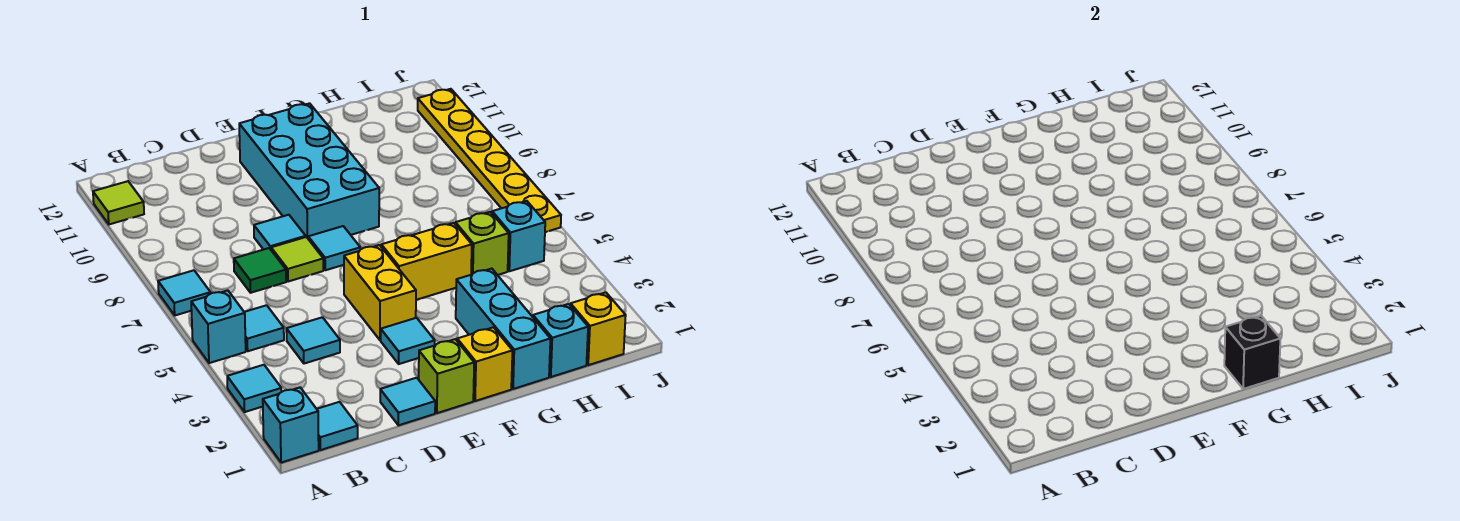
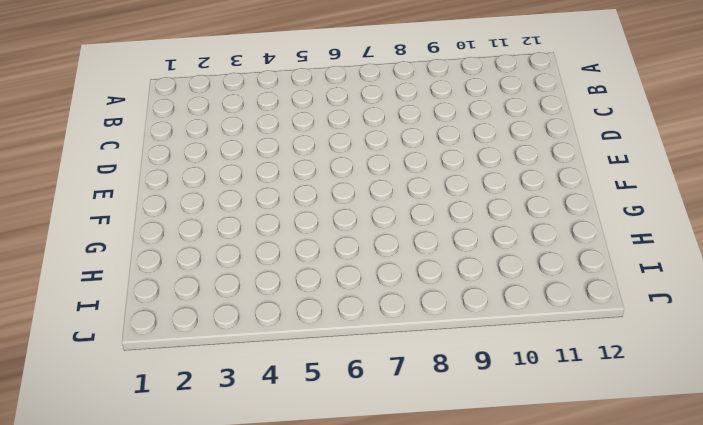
none -> cyan brick A1 level 1
none -> cyan tile A3 level 1
none -> cyan brick A5 level 1

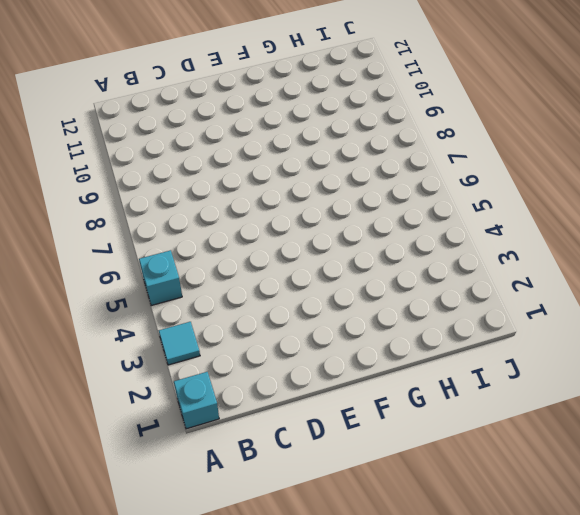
none -> cyan tile A7 level 1
none -> lime tile A11 level 1
none -> cyan tile B1 level 1

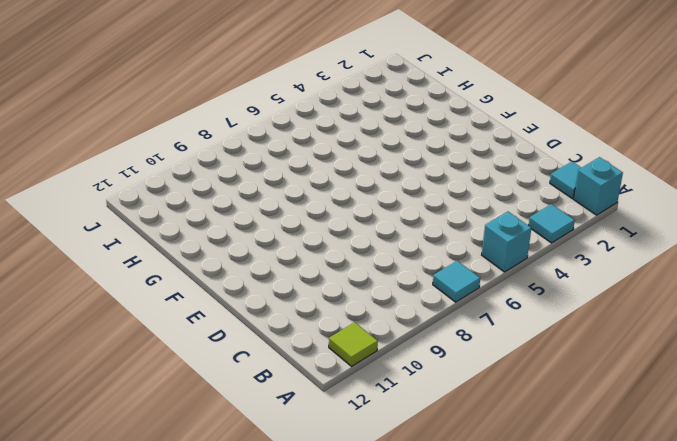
none -> cyan tile B5 level 1
none -> cyan tile C4 level 1
none -> green tile C7 level 1

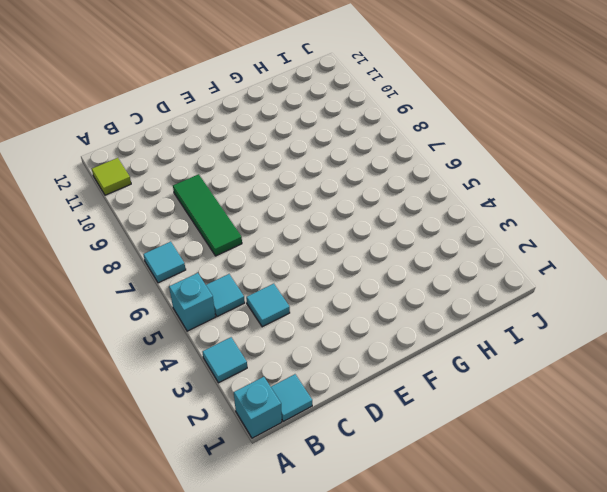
green tile C7:C9 level 1 -> green tile C7 level 1
none -> cyan tile D1 level 1
none -> lime tile D7 level 1
none -> cyan tile D8 level 1

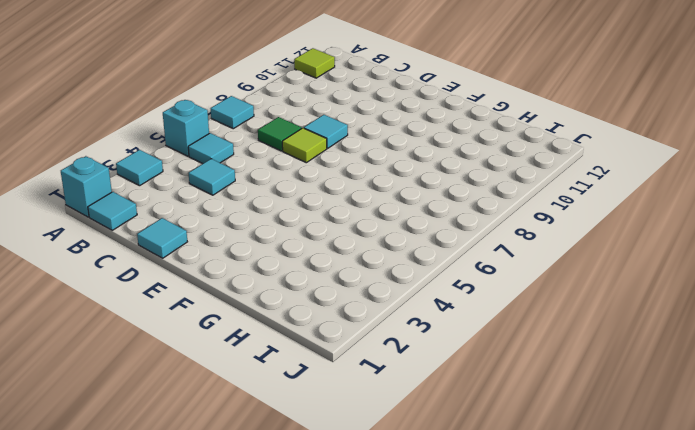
none -> lime brick E1 level 1
none -> cyan tile E3 level 1
none -> yellow brick E4:E5 level 1

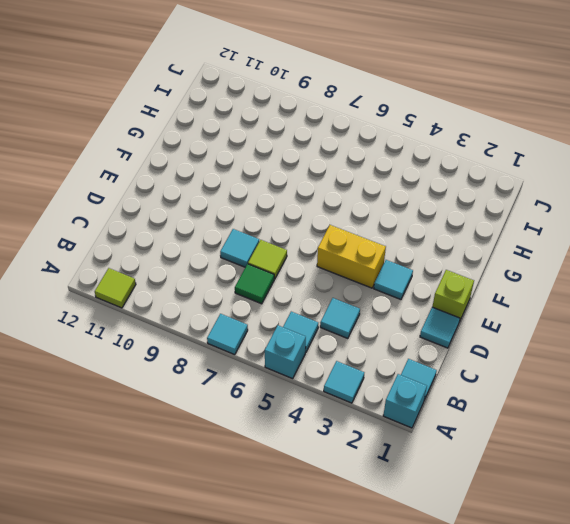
none -> cyan tile E7 level 1
none -> cyan brick E8:F11 level 1
none -> yellow brick F1 level 1

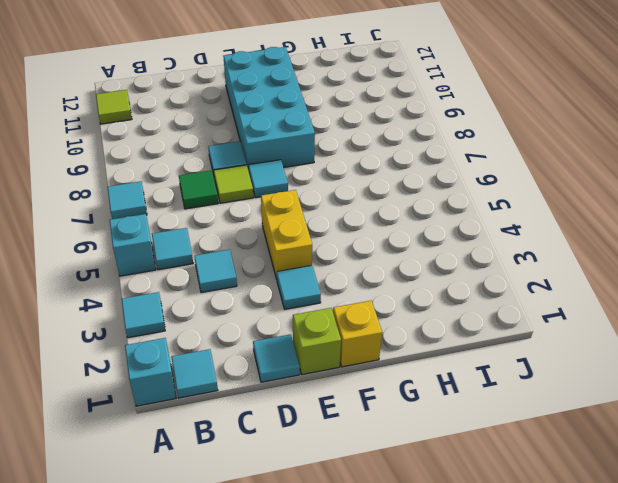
none -> yellow brick F5:G5 level 1
none -> cyan brick G1:G3 level 1
none -> cyan brick H1 level 1

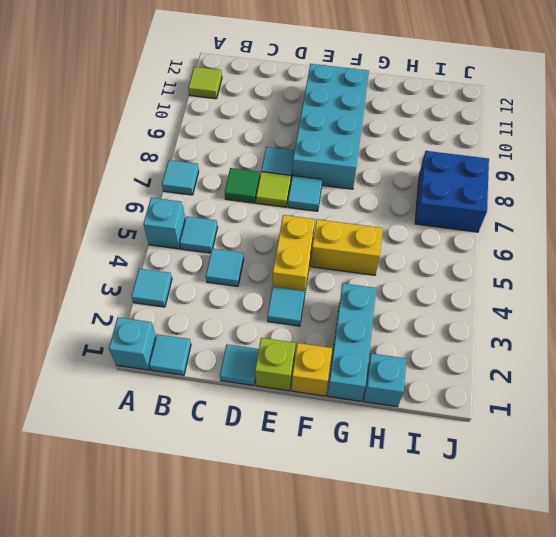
blue brick I7:J8 level 1 -> yellow plate J6:J11 level 1
none -> lime brick H5 level 1
none -> yellow brick I1 level 1
none -> cyan brick I5 level 1

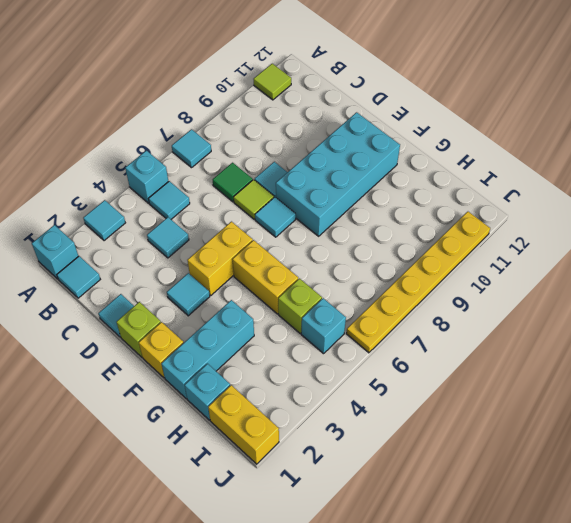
yellow brick I1:J1 level 1 -> yellow brick I1 level 1
none -> black brick G1 level 2

